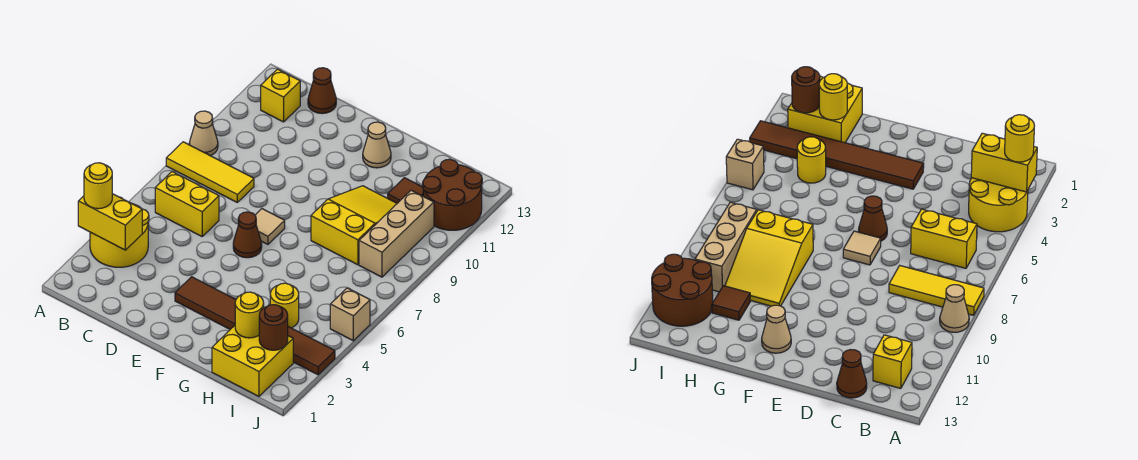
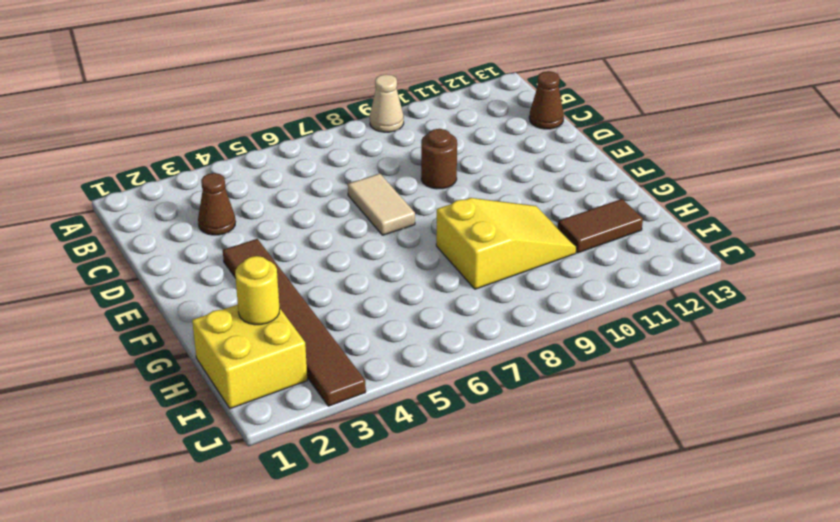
brown cone C3 level 1 -> brown cone E6 level 1
tan tile D7:E7 level 1 -> tan tile E7 level 1
brown round brick D9 level 1 -> brown round brick I2 level 2
brown tile H11:H12 level 1 -> brown tile H11 level 1
none -> yellow round brick A3:B4 level 1
none -> yellow tile A8:C8 level 1
none -> yellow brick B6:C6 level 1

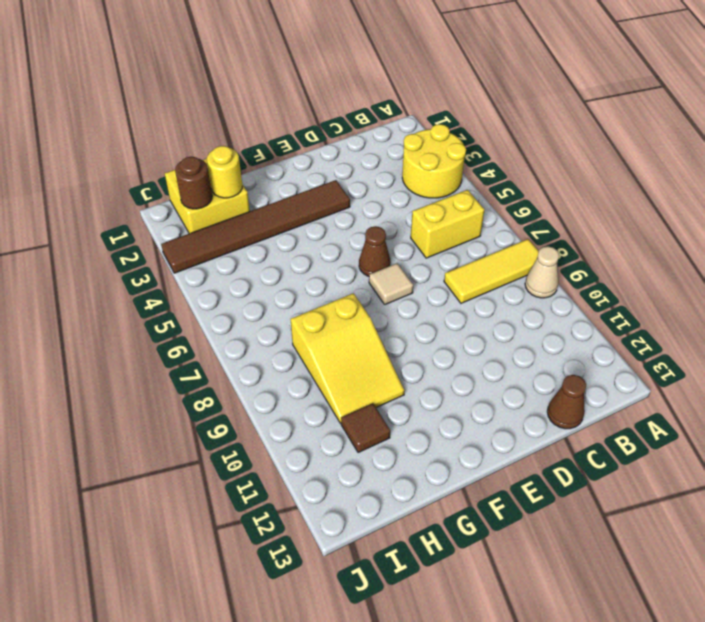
none -> yellow brick B12 level 1
none -> tan cone F12 level 1
none -> yellow round brick H4 level 1

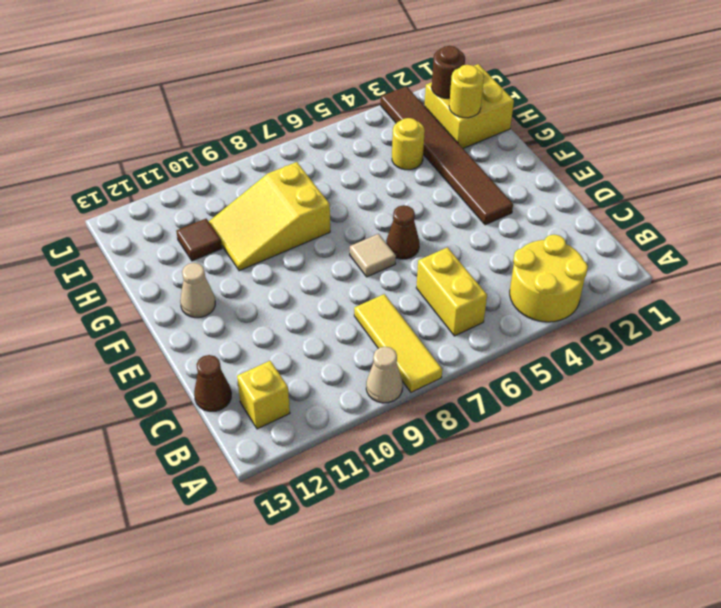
none -> tan brick I8:I10 level 1
none -> brown round brick I11:J12 level 1
none -> tan brick J5 level 1

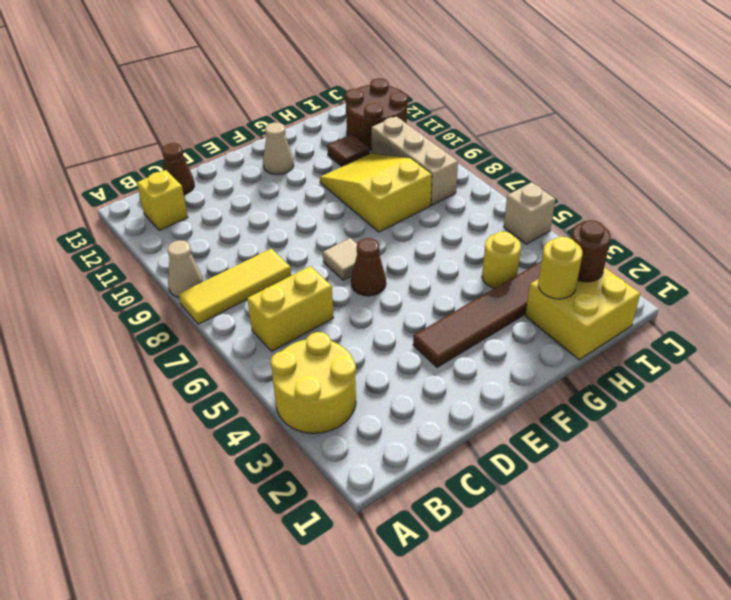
none -> yellow brick A3:B3 level 2
none -> yellow round brick A3 level 3

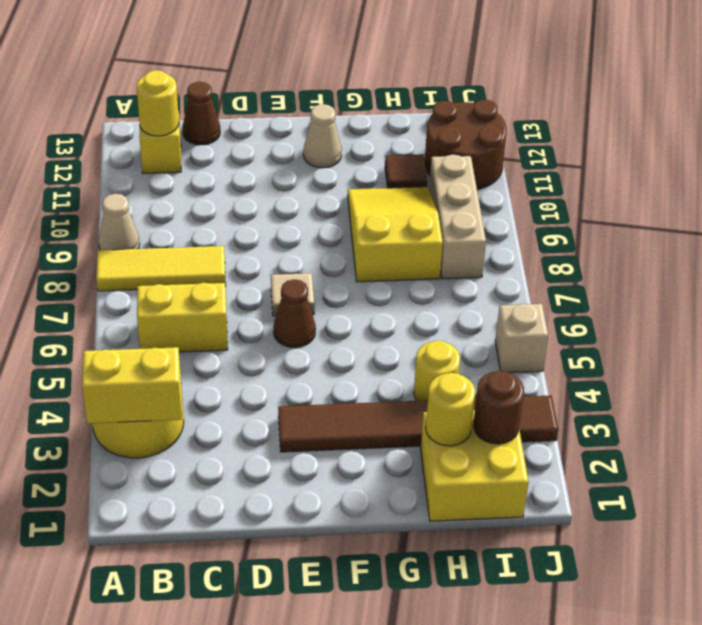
yellow round brick B12 level 2 -> yellow round brick A3 level 3

